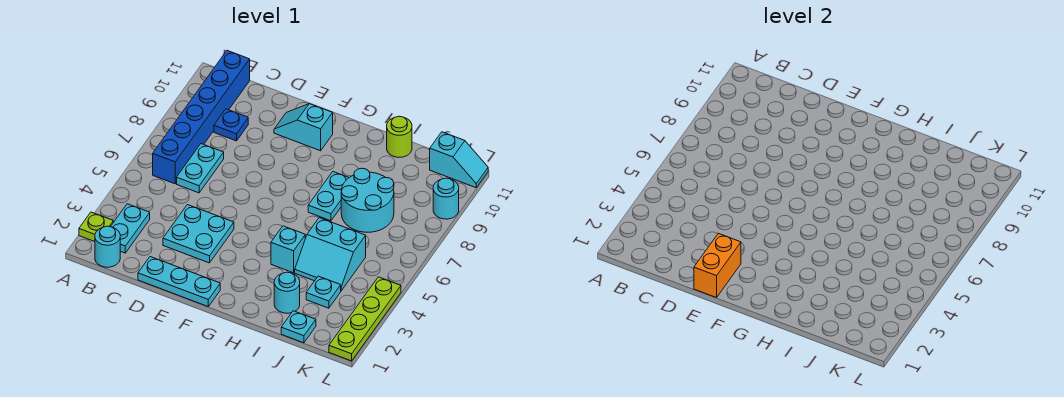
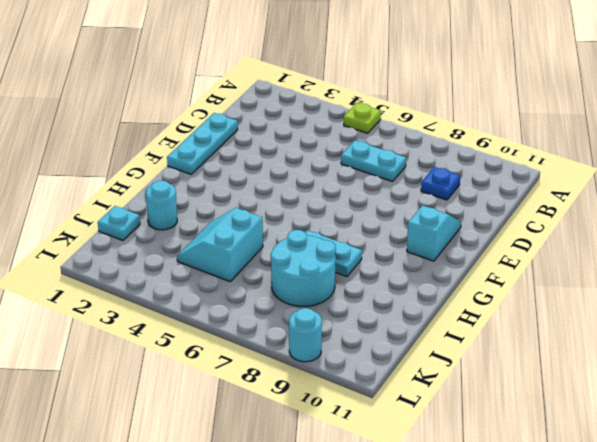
lime plate A5 level 1 -> lime plate A2 level 1
none -> cyan round brick B1 level 1
none -> cyan plate B2:B3 level 1
none -> blue brick B6:B11 level 1

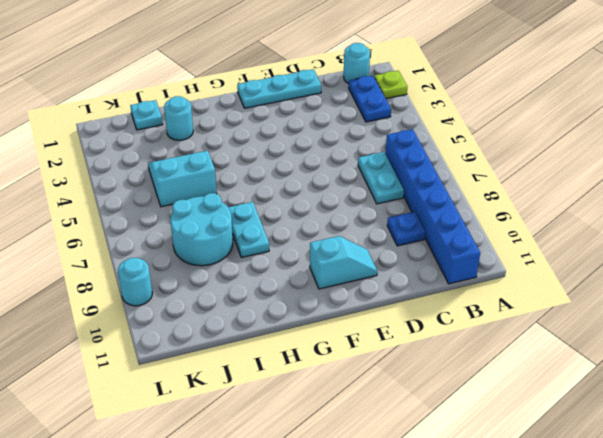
blue plate B2:B3 level 1 -> cyan plate B2:B3 level 1
none -> cyan plate D3:E4 level 1
none -> cyan brick H4 level 1
none -> lime round brick I11 level 1

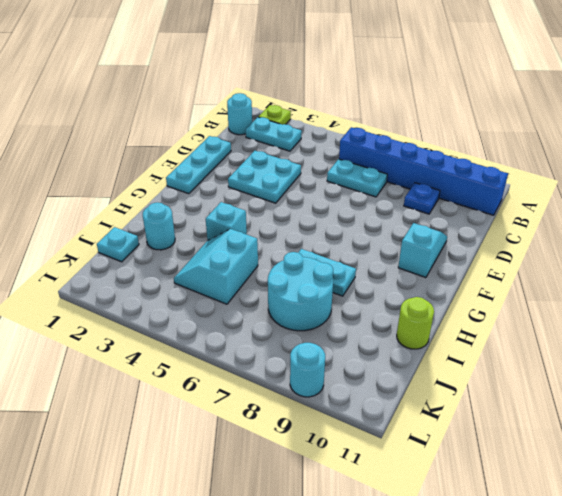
none -> cyan plate J3 level 1
none -> cyan slope K11:L11 level 1 top K
none -> lime plate L1:L4 level 1

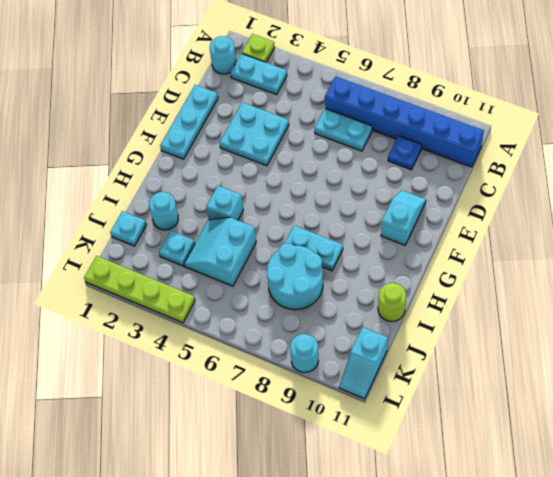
none -> orange brick E1:E2 level 2

